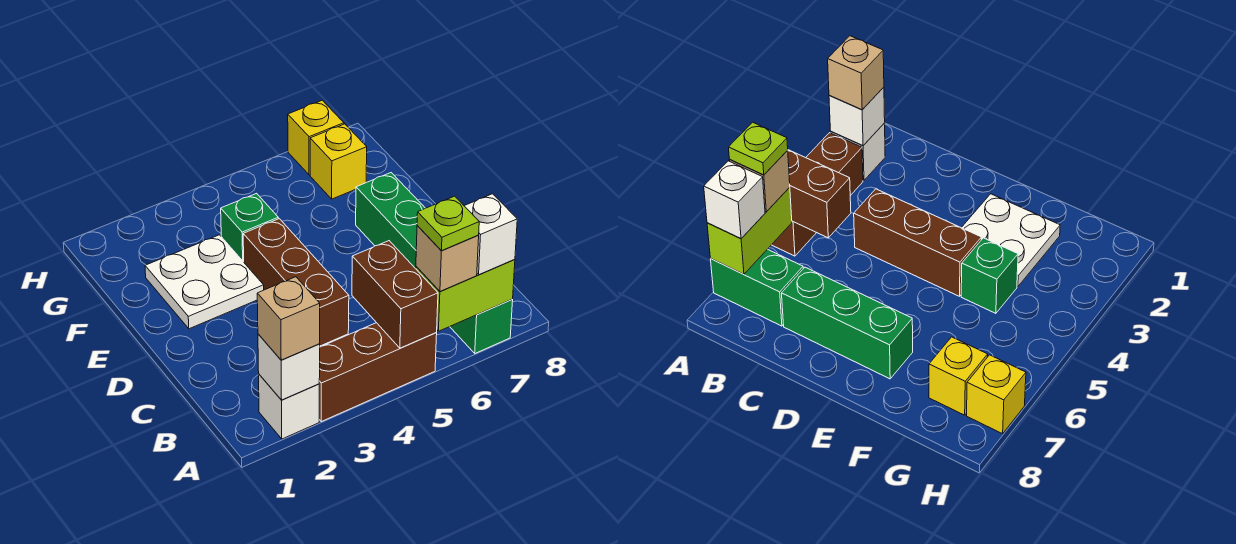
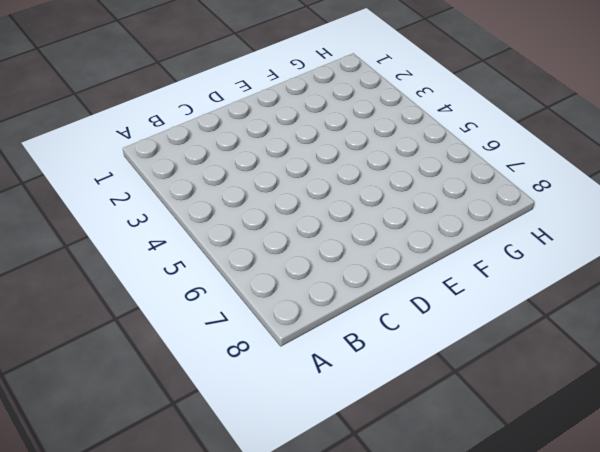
none -> white brick A2 level 1
none -> brown brick A3:A5 level 1
none -> green brick A7:B7 level 1

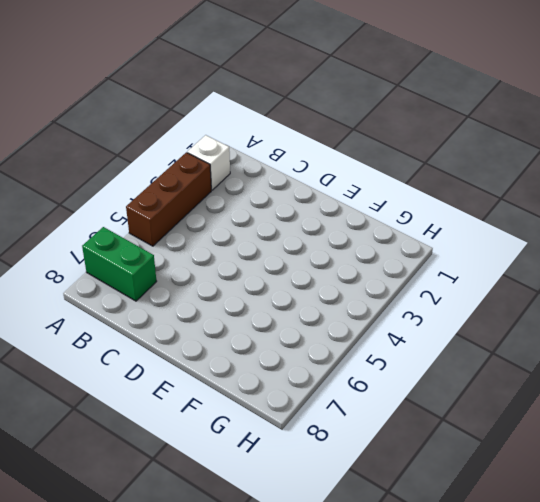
none -> brown brick C4:E4 level 1
none -> green brick C7:E7 level 1
none -> white plate E2:F3 level 1

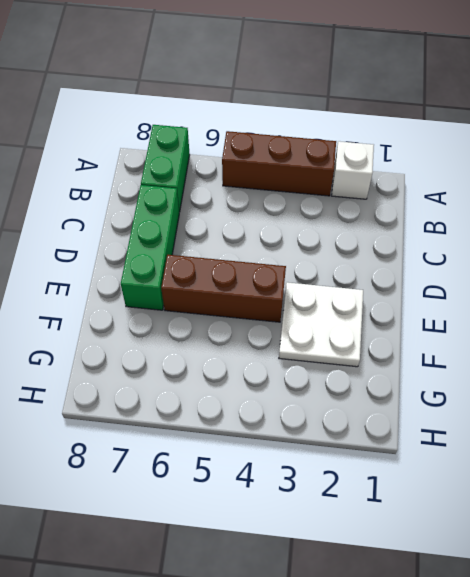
brown brick E4:E6 level 1 -> brown brick C4:E4 level 1
none -> green brick F4 level 1
none -> yellow brick G7 level 1
none -> yellow brick H7 level 1

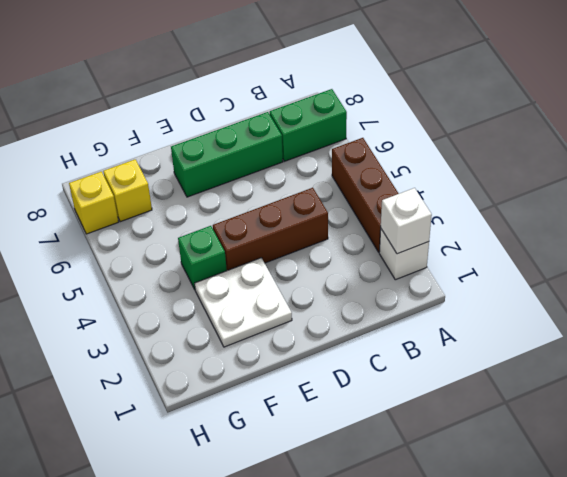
none -> brown brick A5:B5 level 2
none -> lime brick A6:A7 level 2
none -> tan brick A2 level 3

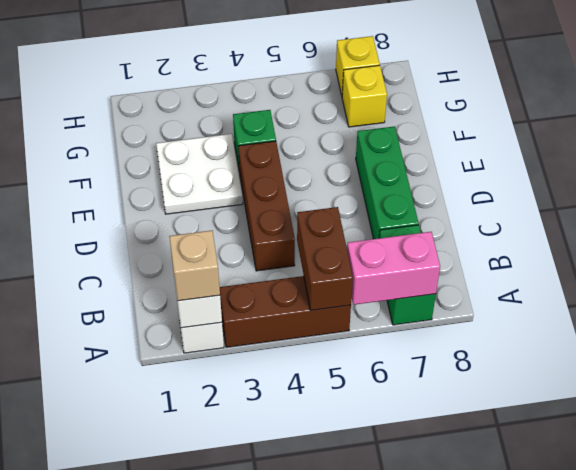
pink brick A6:A7 level 2 -> lime brick A6:A7 level 2
none -> tan brick A6 level 3
none -> white brick A7 level 3
none -> lime plate A6 level 4

